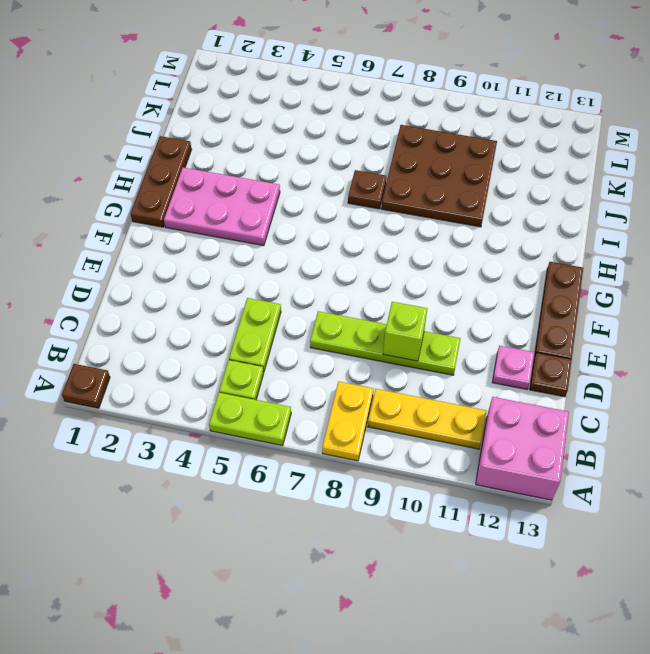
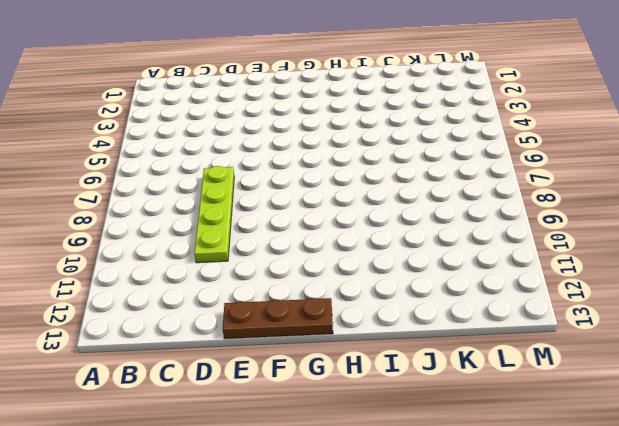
none -> brown plate A1 level 1
none -> lime plate A5:A6 level 1
none -> yellow plate A8:B8 level 1

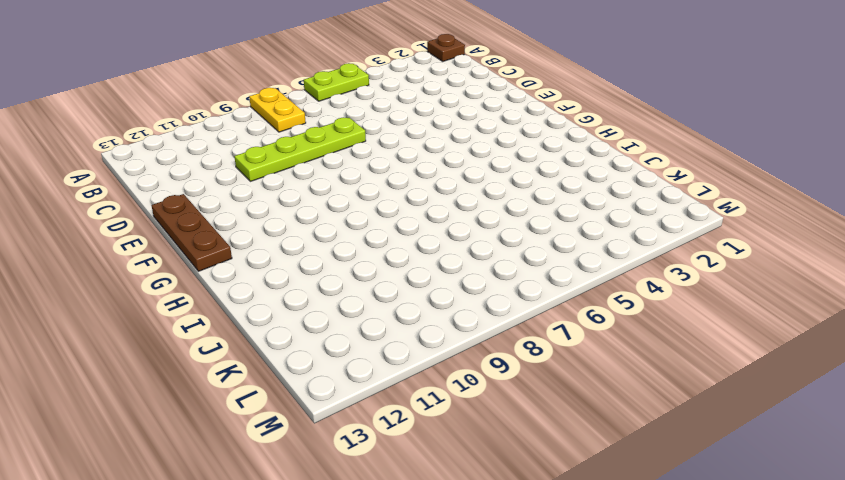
none -> pink brick A12:B13 level 1
none -> lime plate B5 level 1
none -> yellow plate B9:B11 level 1

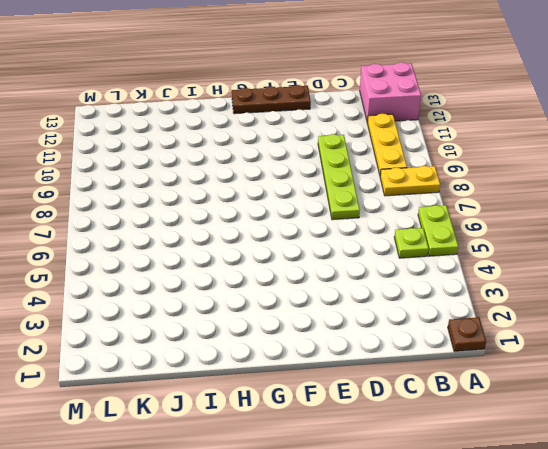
none -> lime plate C5:D5 level 1
none -> pink plate D12 level 1
none -> brown plate D13 level 1

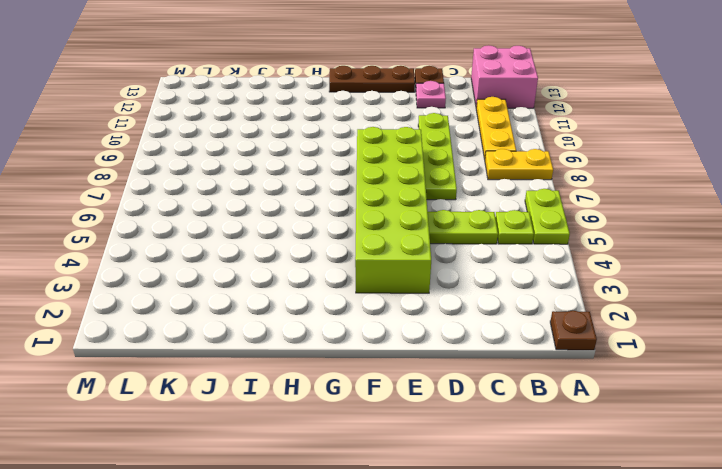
lime brick E3:F8 level 1 -> none
none -> brown plate G1:I1 level 1
none -> pink plate G2:H4 level 1
none -> brown plate I7 level 1

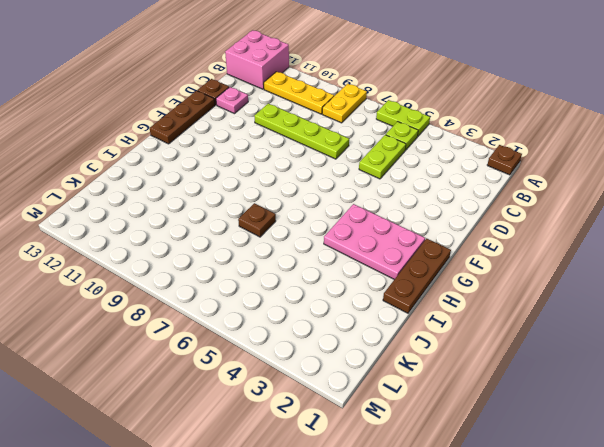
none -> brown plate I8:K10 level 1
none -> lime brick D9 level 2

